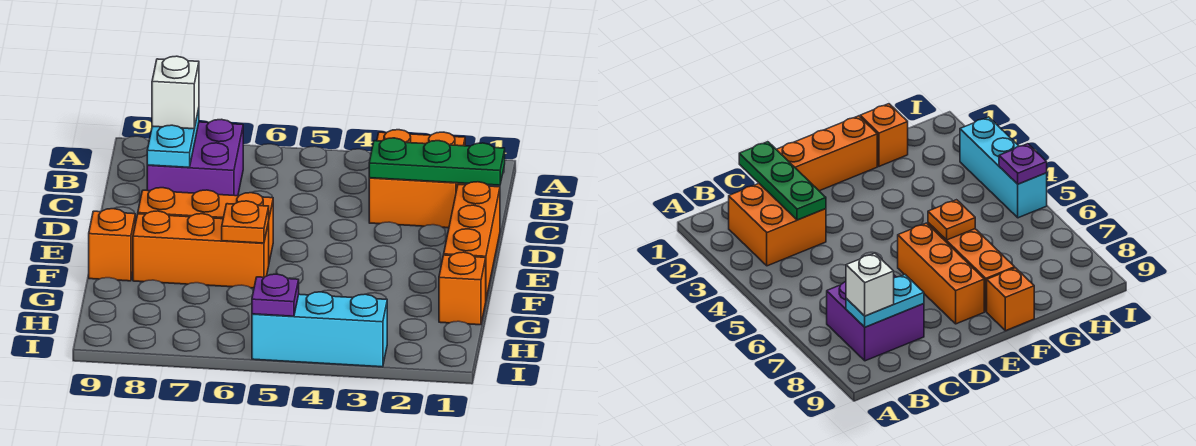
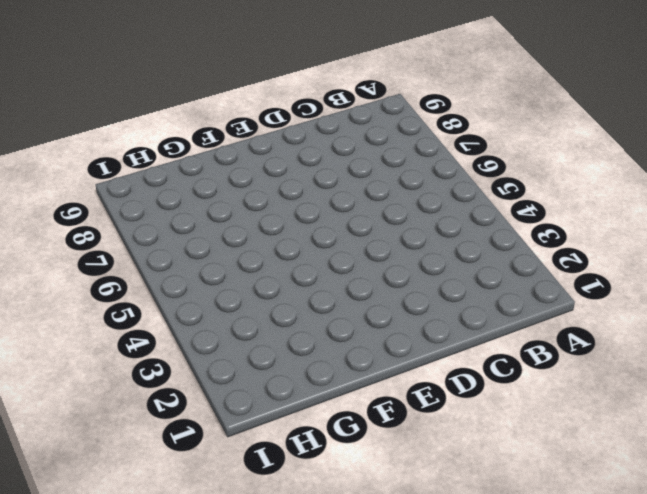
none -> orange brick B2:C3 level 1
none -> purple brick B7:C8 level 1
none -> orange brick D1:F1 level 1

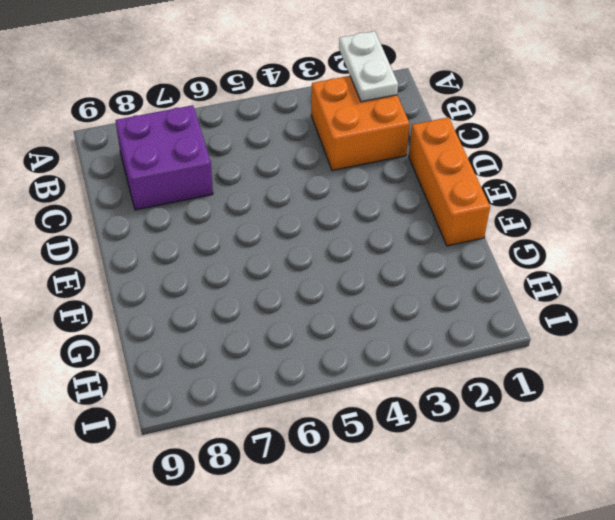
white plate A2:B2 level 2 -> none
none -> orange brick E6:E8 level 1
none -> orange brick F6:F8 level 1
none -> orange brick F9 level 1

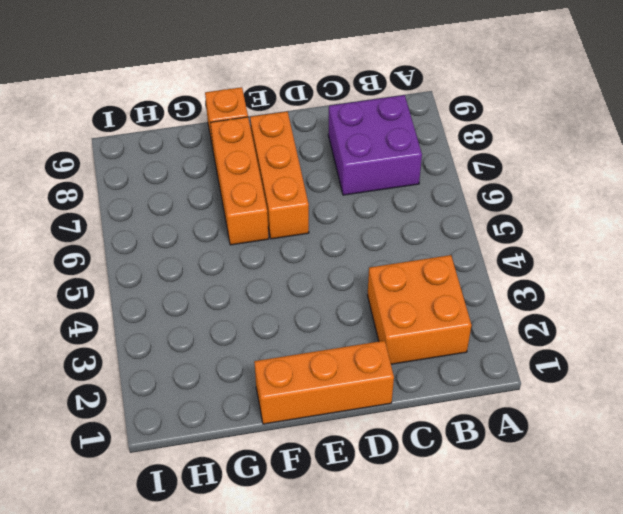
none -> orange brick G1 level 1
none -> cyan brick I3:I5 level 1
none -> cyan plate B8:C8 level 2

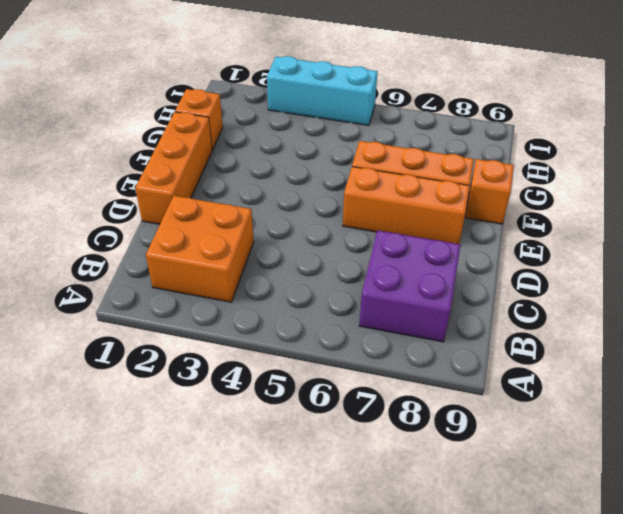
none -> cyan plate B8:C8 level 2
none -> green plate C1:C3 level 2
none -> orange plate F6 level 2

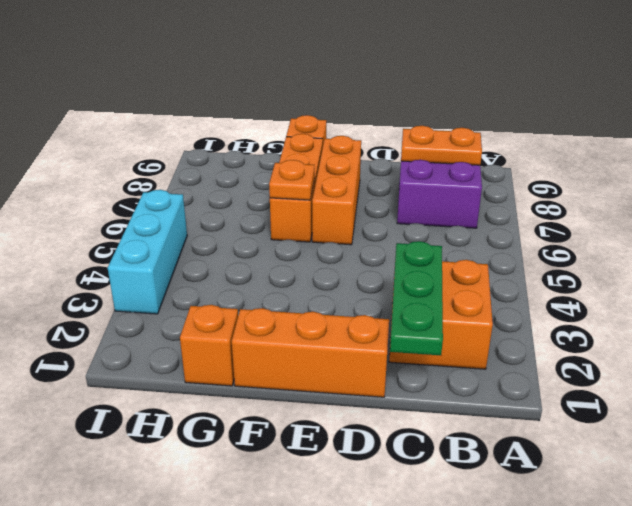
orange plate B8:C8 level 2 -> cyan plate B8:C8 level 2
none -> purple plate I5 level 2
none -> white brick B8 level 3

